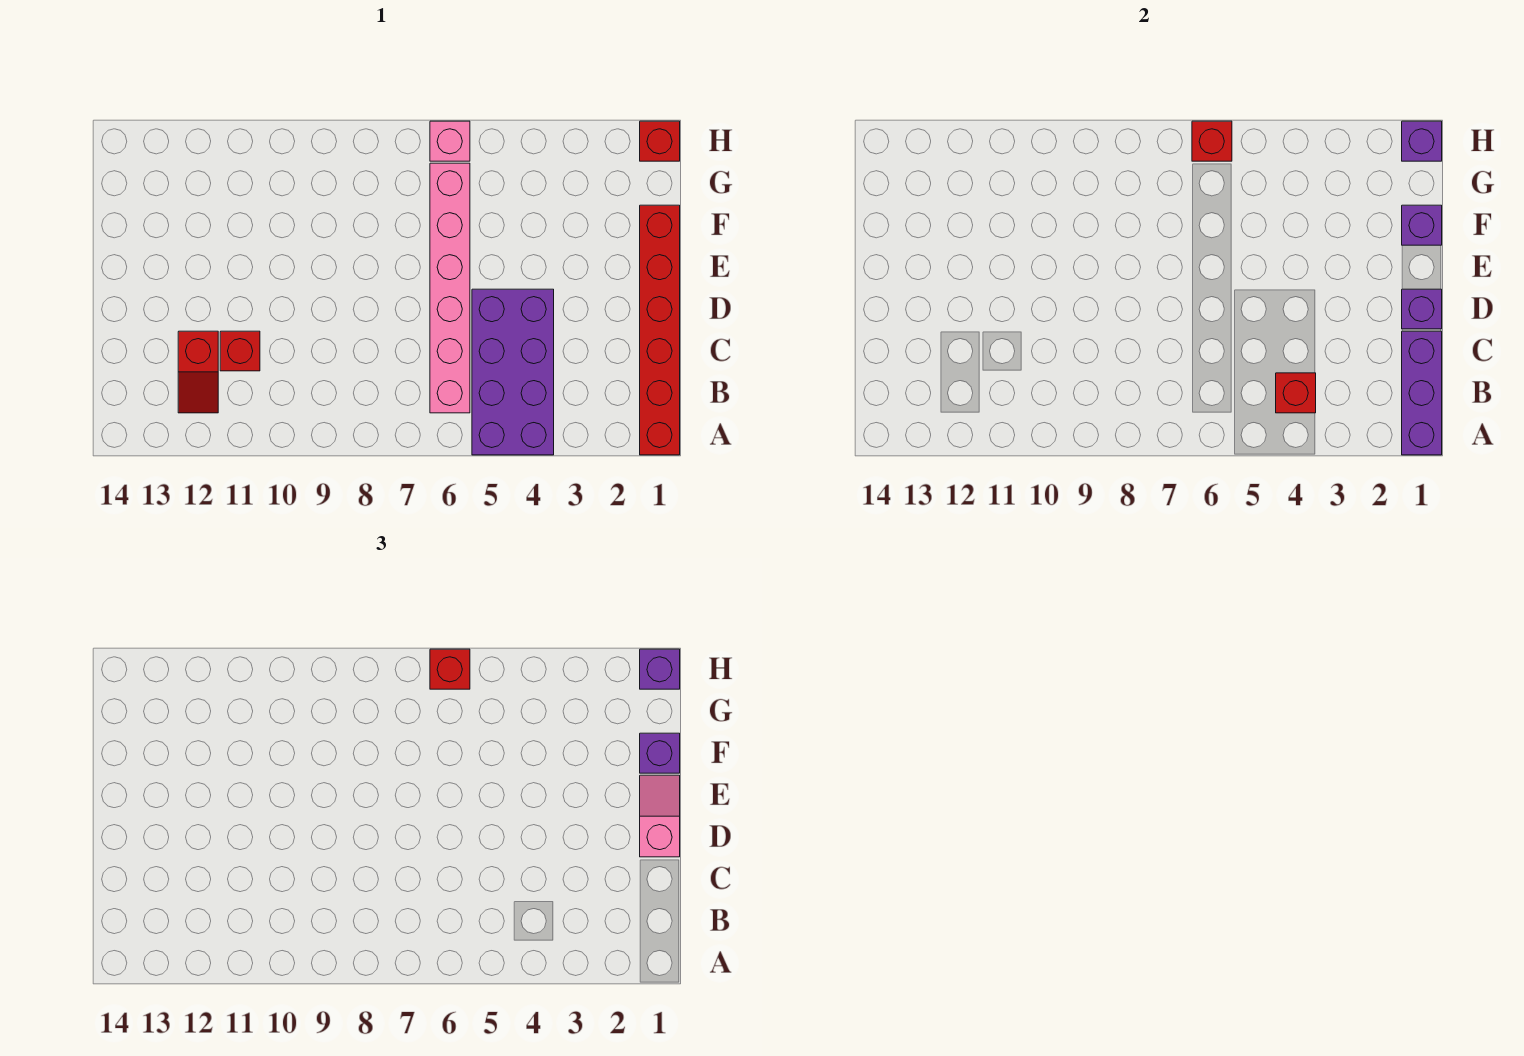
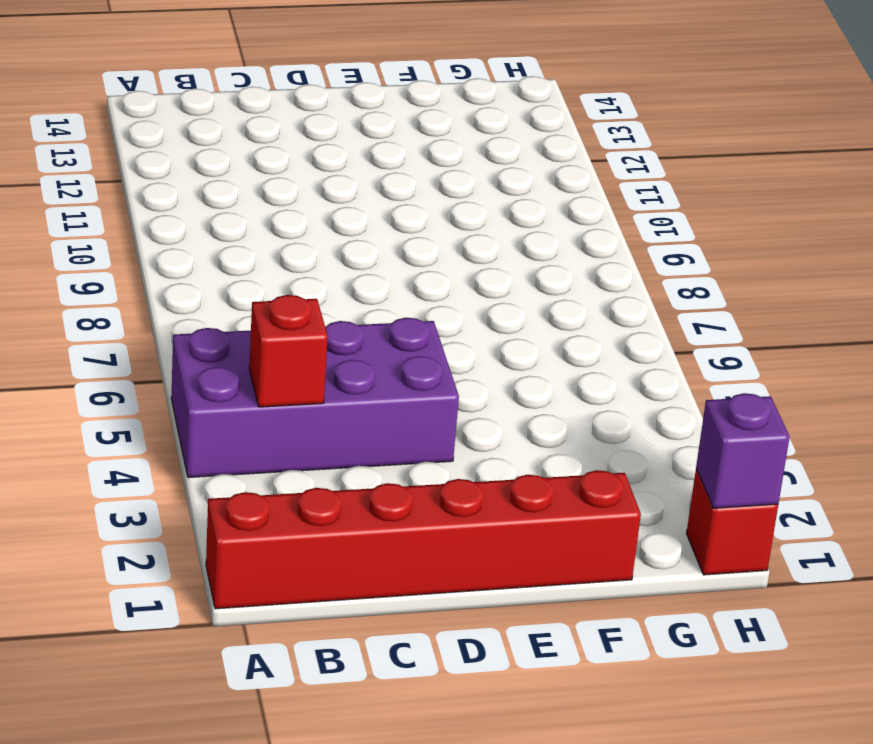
none -> pink brick B6:G6 level 1
none -> red slope B12:C12 level 1 top C
none -> red brick C11 level 1

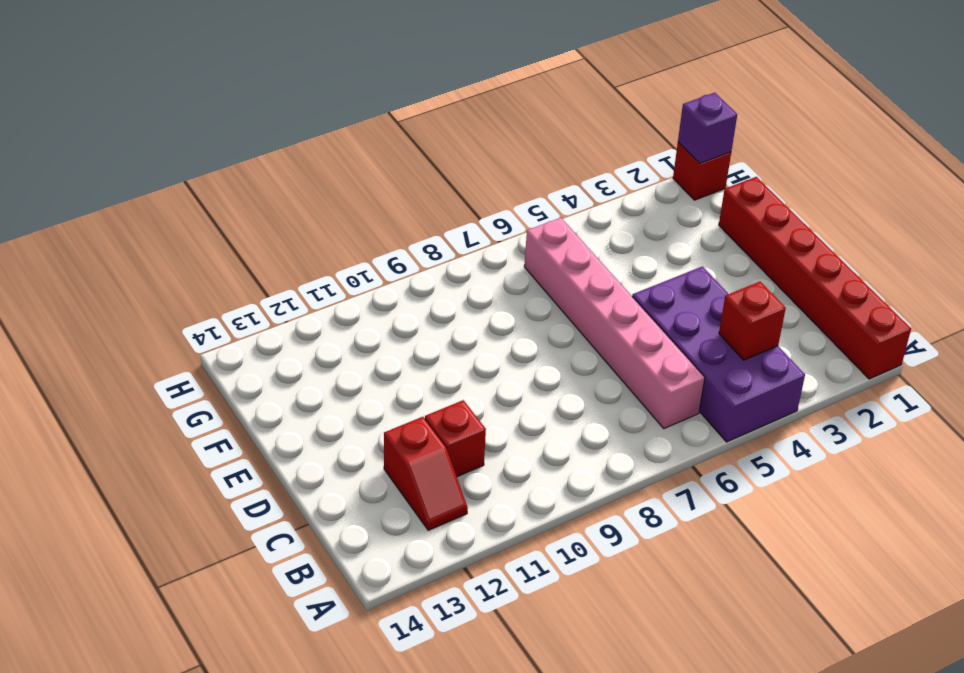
none -> pink brick H6 level 1
none -> purple brick A1:C1 level 2
none -> purple brick D1 level 2

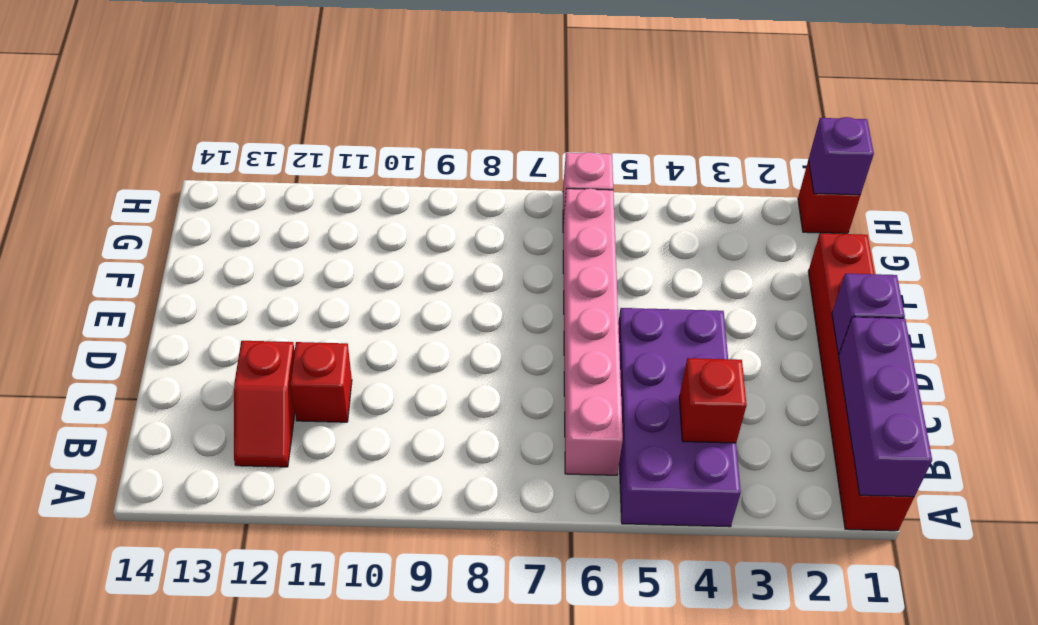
none -> purple brick F1 level 2
none -> red brick H6 level 2
none -> pink slope D1:E1 level 3 top D

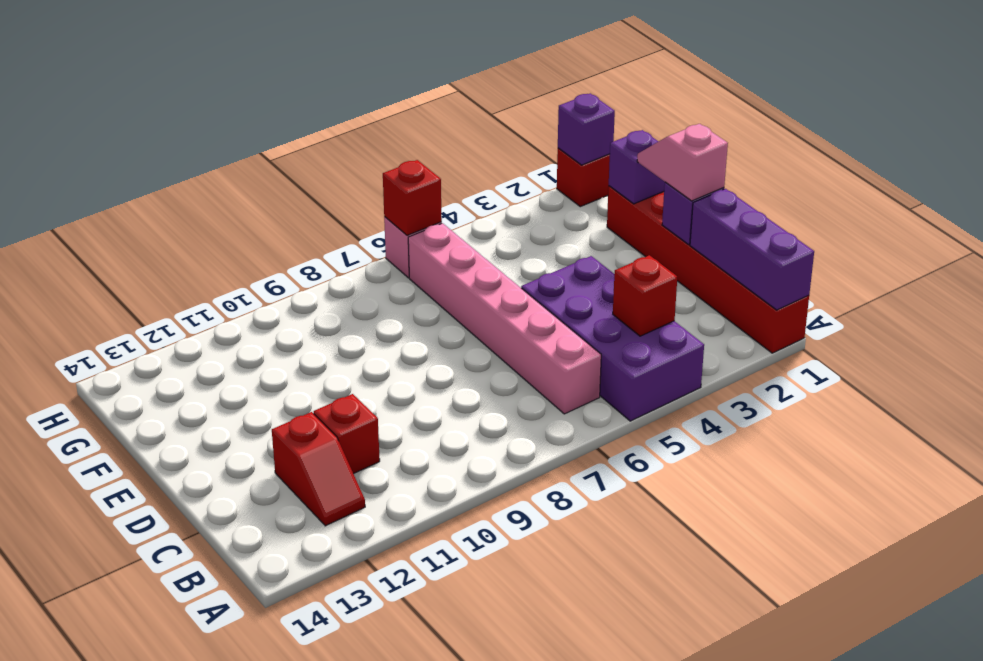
none -> purple brick F1 level 3
none -> purple brick H1 level 3
none -> red brick H6 level 3

